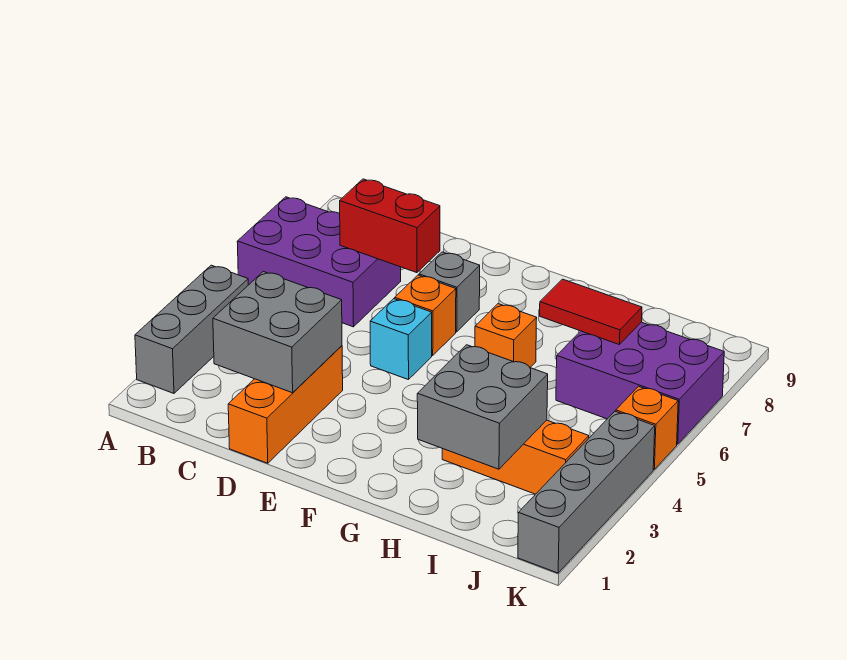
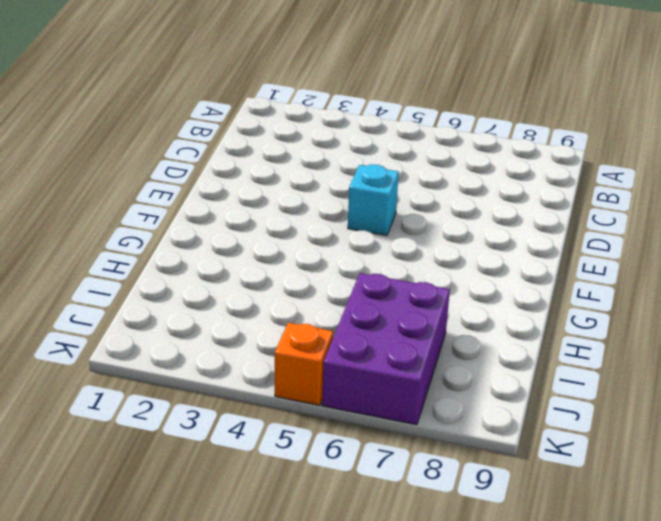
none -> grey brick A2:A4 level 1
none -> purple brick A6:C7 level 1
none -> orange brick D1:D3 level 1

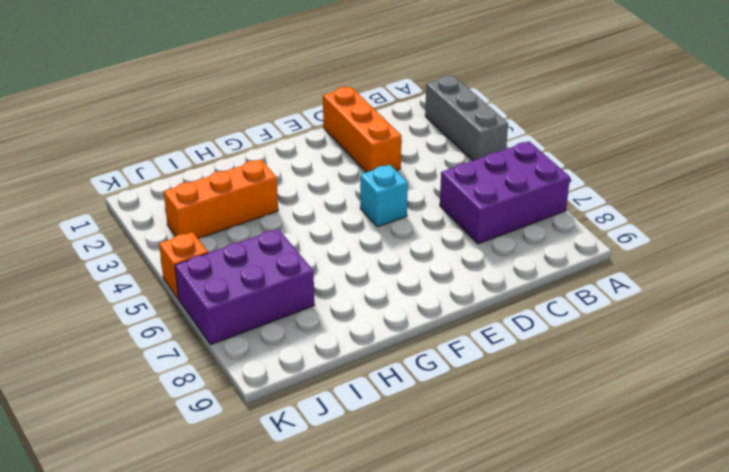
none -> orange brick E6 level 1
none -> grey brick E7 level 1
none -> orange brick G6 level 1

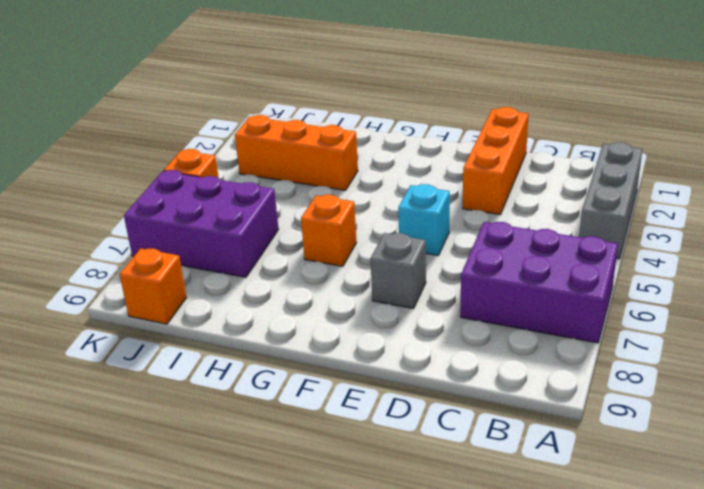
orange brick J9 level 1 -> orange brick E6 level 1
none -> grey brick K1:K4 level 1
none -> grey brick C2:D3 level 2
none -> red brick C7:D7 level 2

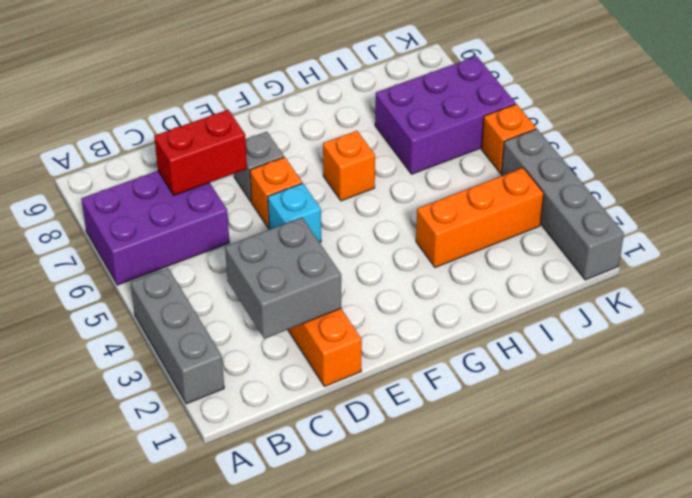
none -> grey brick H2:I3 level 2
none -> red tile H7:I7 level 2

